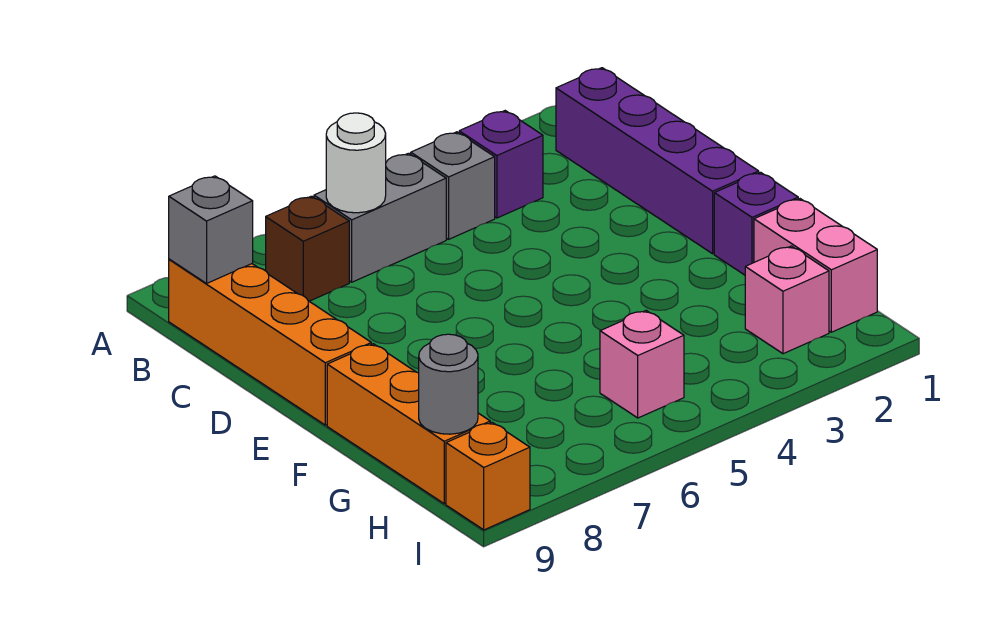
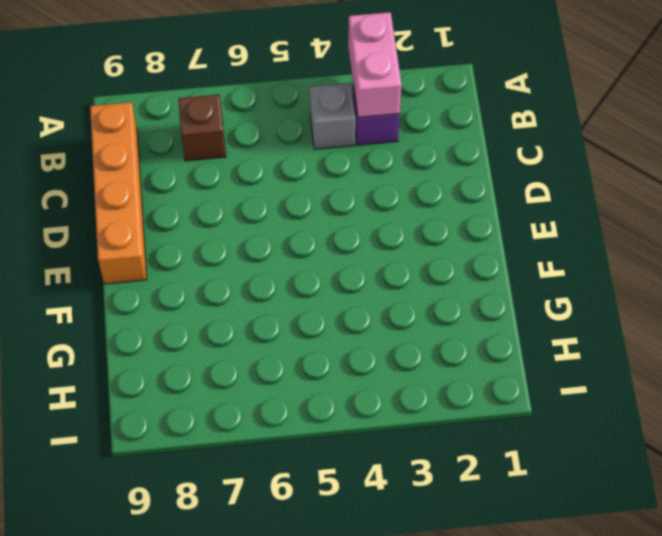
pink brick A3:B3 level 2 -> pink brick G1:H1 level 1
none -> purple brick B1:E1 level 1
none -> grey brick B5:B6 level 1
none -> purple brick F1 level 1

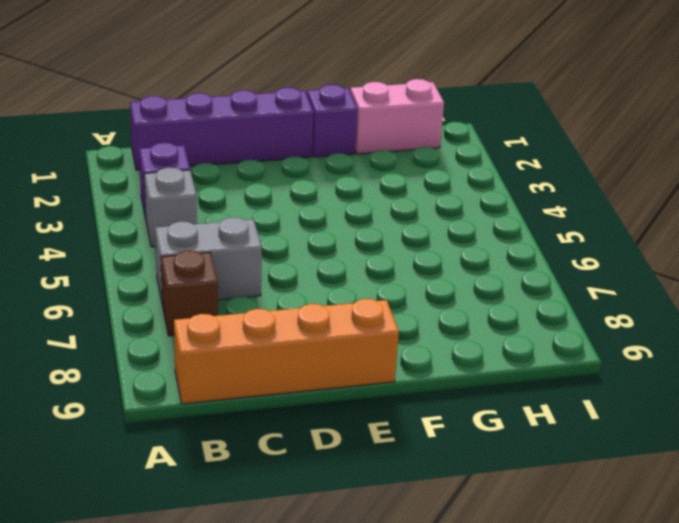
grey brick B6:C6 level 1 -> grey brick B5:B6 level 1
none -> orange brick F9:H9 level 1
none -> pink brick H2 level 1
none -> pink brick H5 level 1

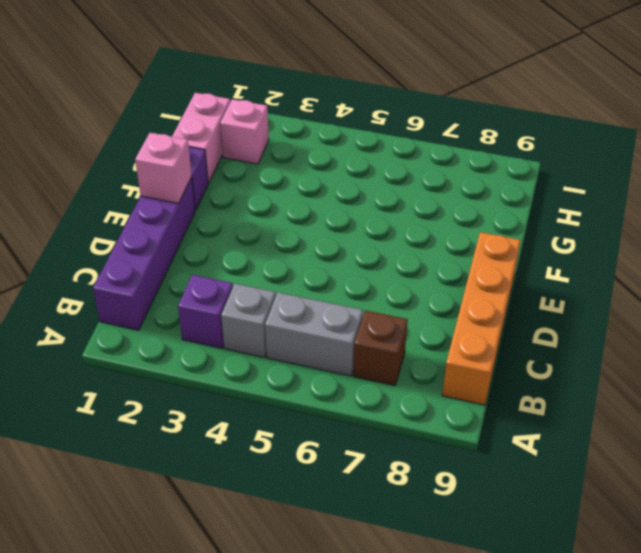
pink brick E1 level 2 -> pink brick H5 level 1
none -> orange brick F9:H9 level 1
none -> orange brick I9 level 1
none -> white round brick B6 level 2

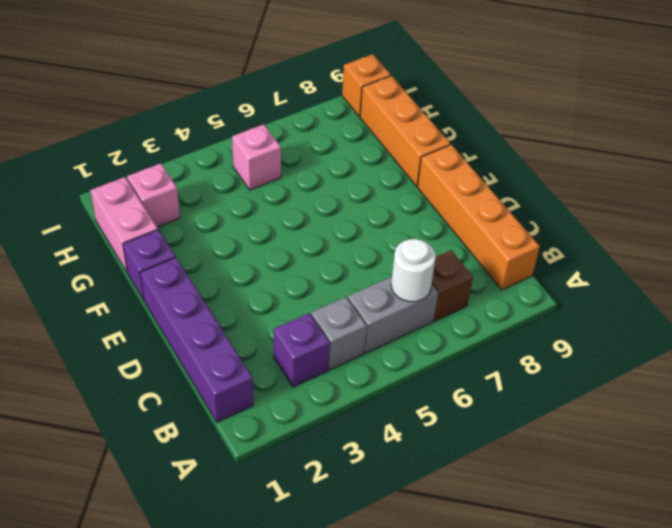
none -> grey brick B9 level 2
none -> grey round brick H9 level 2

